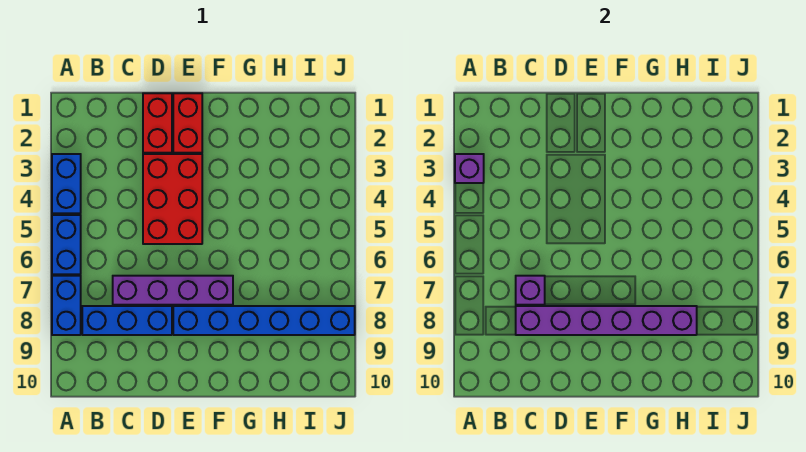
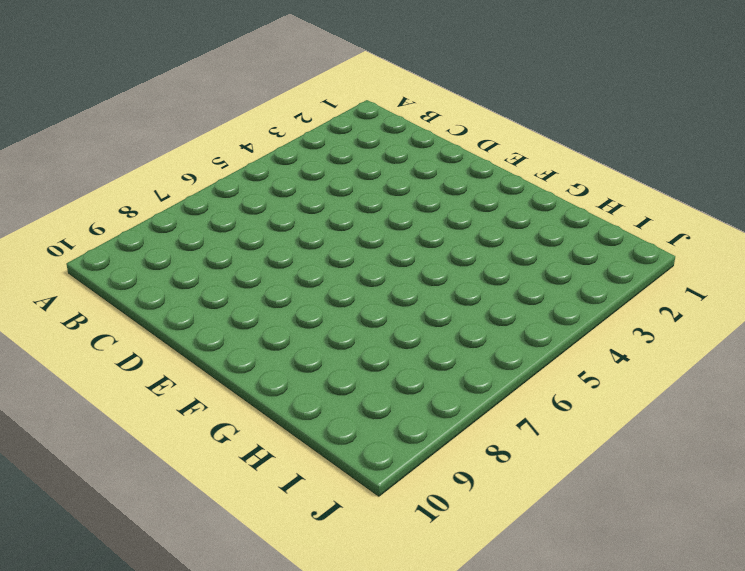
none -> blue brick A3:A4 level 1
none -> blue brick A5:A6 level 1
none -> blue brick A7:A8 level 1

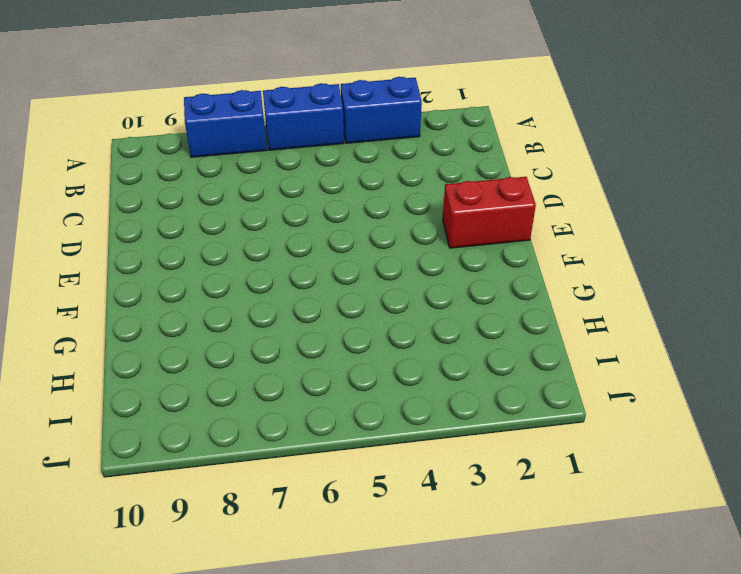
none -> blue brick B8:D8 level 1
none -> purple brick C7:F7 level 1
none -> red brick D1:D2 level 1

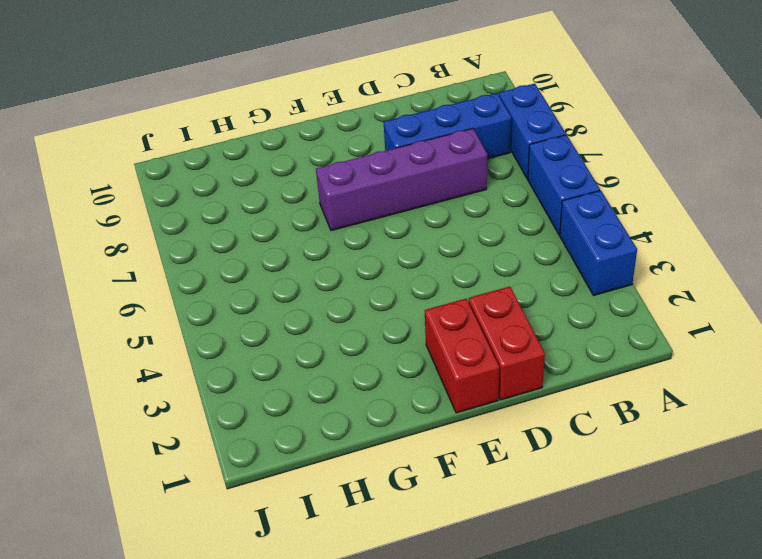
none -> red brick D3:E5 level 1
none -> blue brick E8:J8 level 1
none -> purple brick A3 level 2

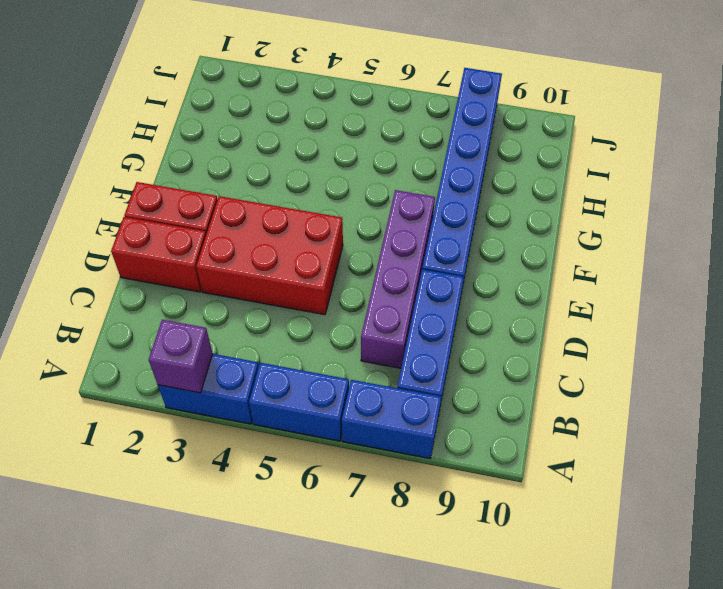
none -> purple brick C7 level 2
none -> purple brick C8:H8 level 2

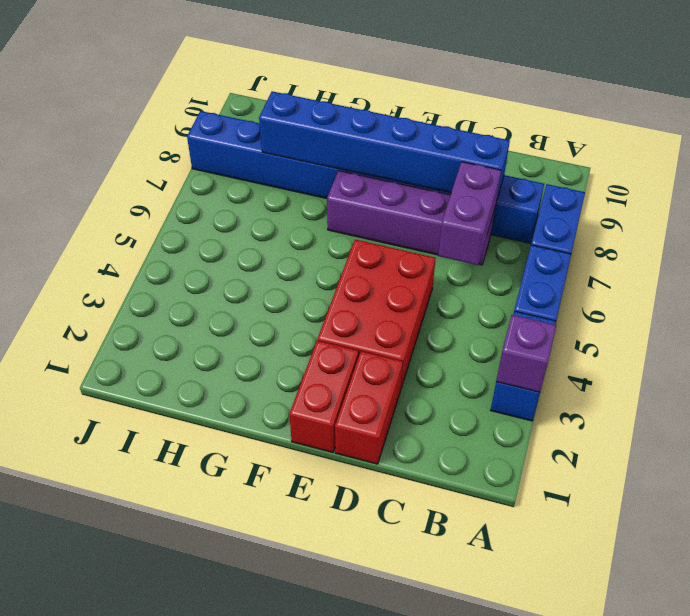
purple brick C6:C7 level 2 -> purple brick C7 level 2
blue brick C8:H8 level 2 -> purple brick C8:H8 level 2

